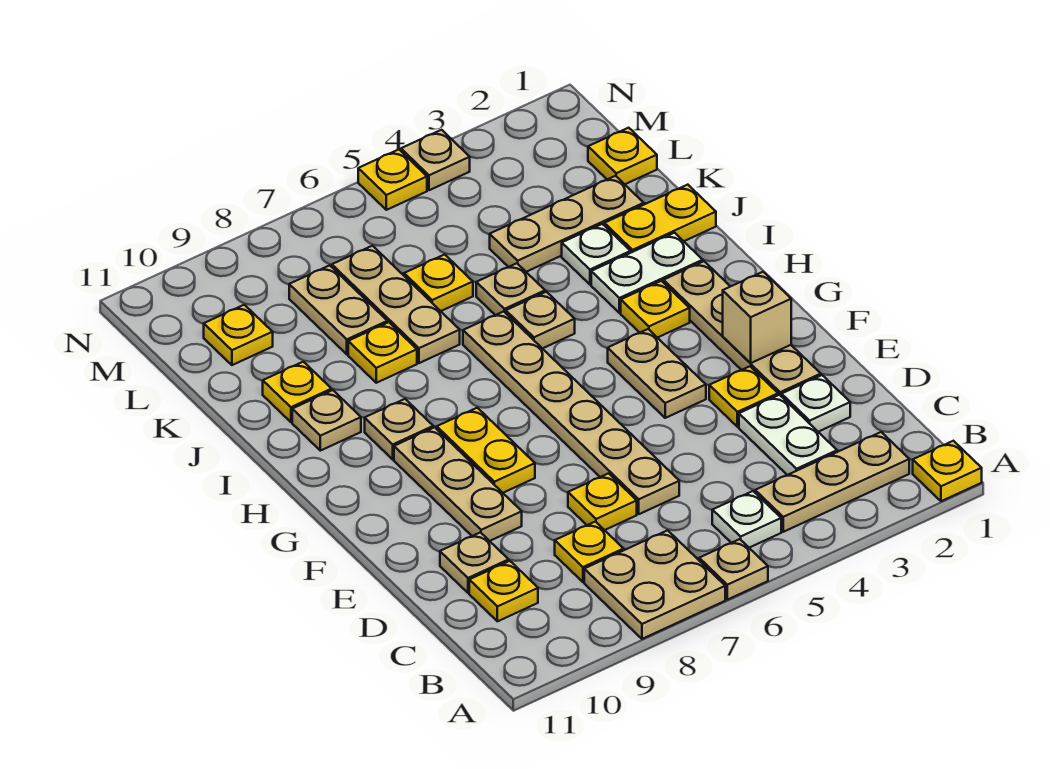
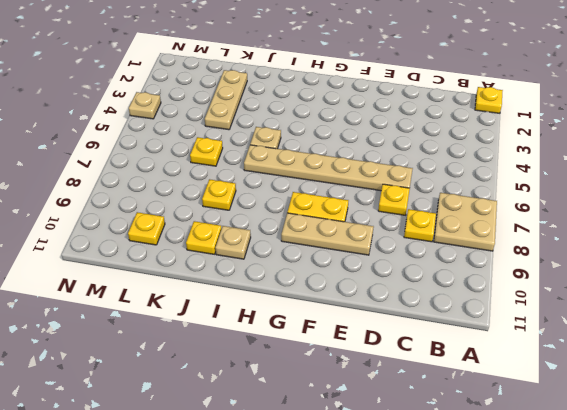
none -> tan plate A6 level 1
none -> tan plate B2:B4 level 1
none -> white plate B5 level 1
none -> white plate C3:D3 level 1

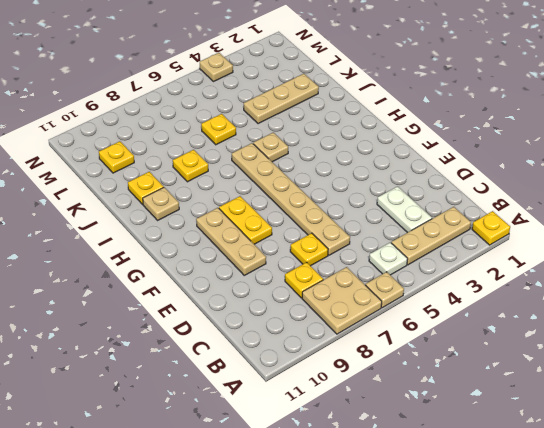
none -> yellow plate C10 level 1
none -> white plate D2 level 1
none -> tan plate D10 level 1
none -> tan plate E2:H2 level 1

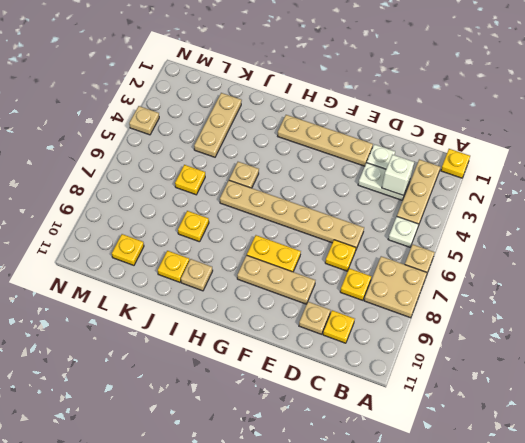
white brick C3 level 2 -> none
none -> yellow plate E3 level 1
none -> tan plate F4:G4 level 1
none -> yellow plate H3 level 1
none -> tan plate H9 level 1

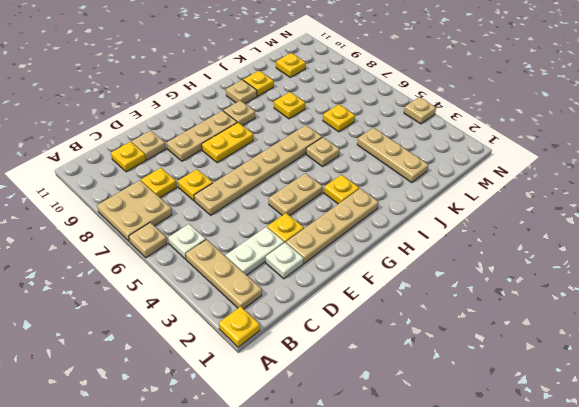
none -> white plate I2:I3 level 1
none -> yellow plate J1:J2 level 1
none -> white plate J3 level 1
none -> tan plate J5 level 1

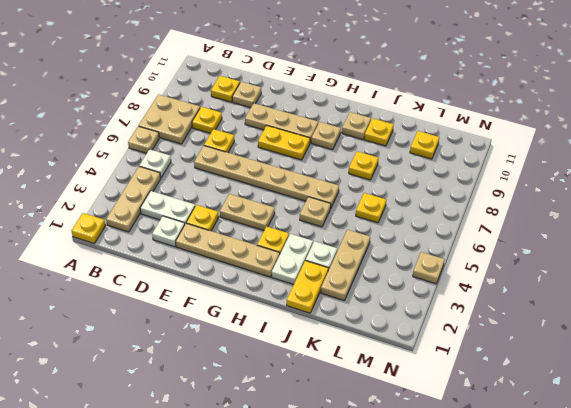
none -> tan plate J5 level 1
none -> tan plate J7:L7 level 1
none -> tan plate K8:L8 level 1
none -> yellow plate L1 level 1

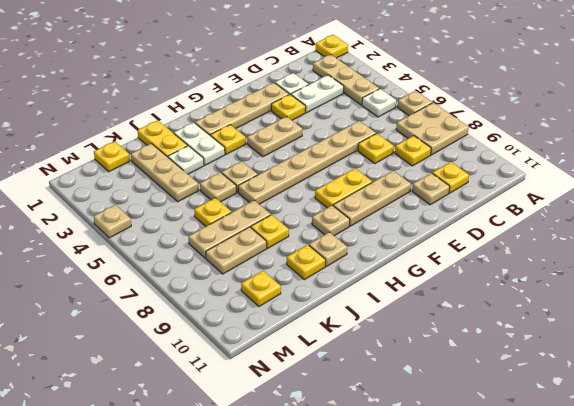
none -> yellow plate N5 level 1
none -> tan brick F2 level 2

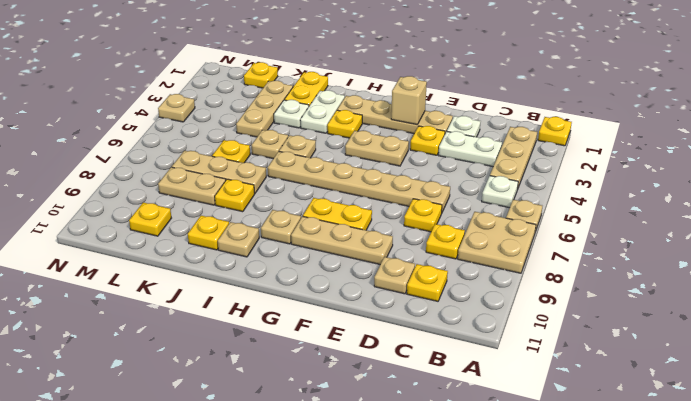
none -> yellow plate N5 level 1

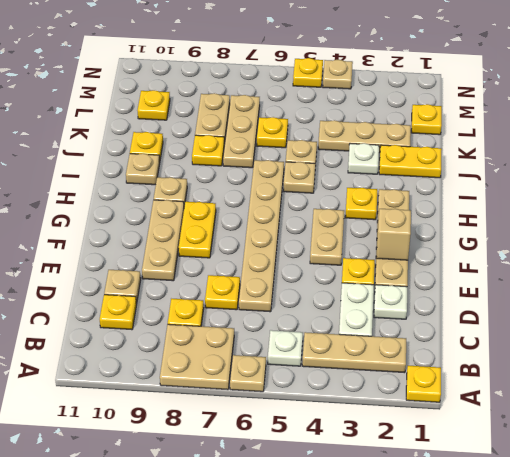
none -> white plate I2:I3 level 1

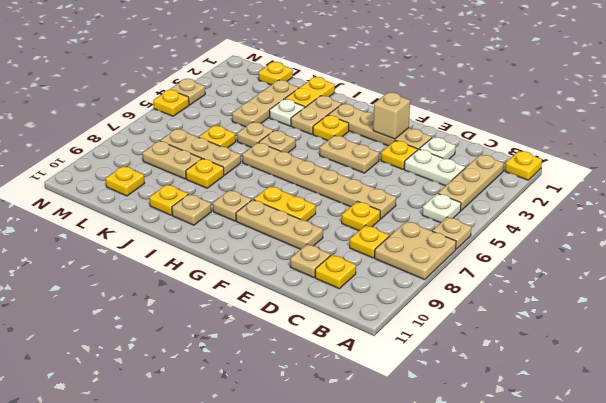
tan plate I2:I3 level 1 -> white plate I2:I3 level 1

